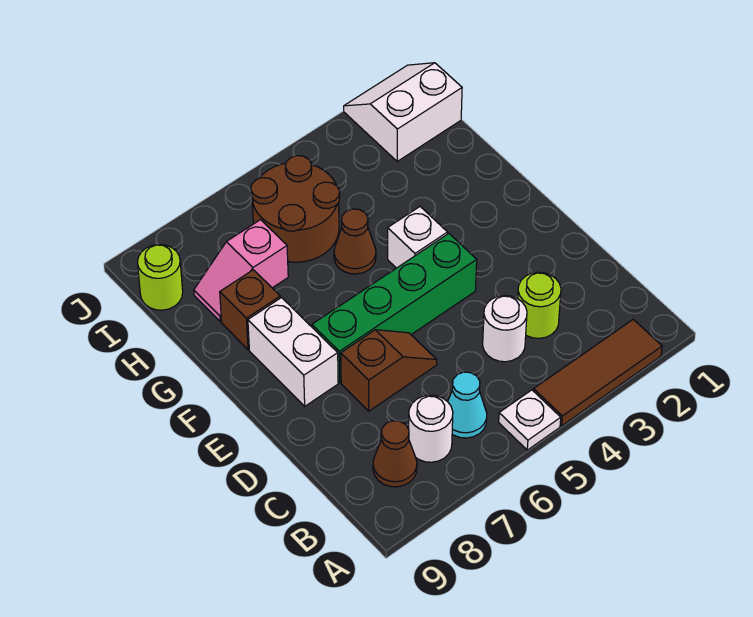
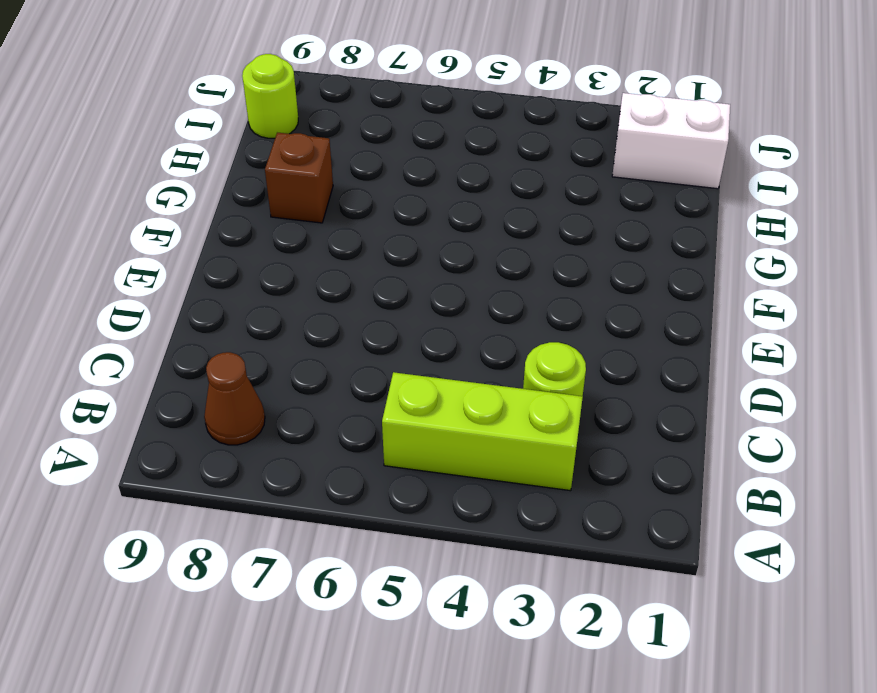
lime brick B3:B5 level 1 -> none
none -> brown tile A2:A4 level 1
none -> white plate A5 level 1
none -> cyan cone B6 level 1

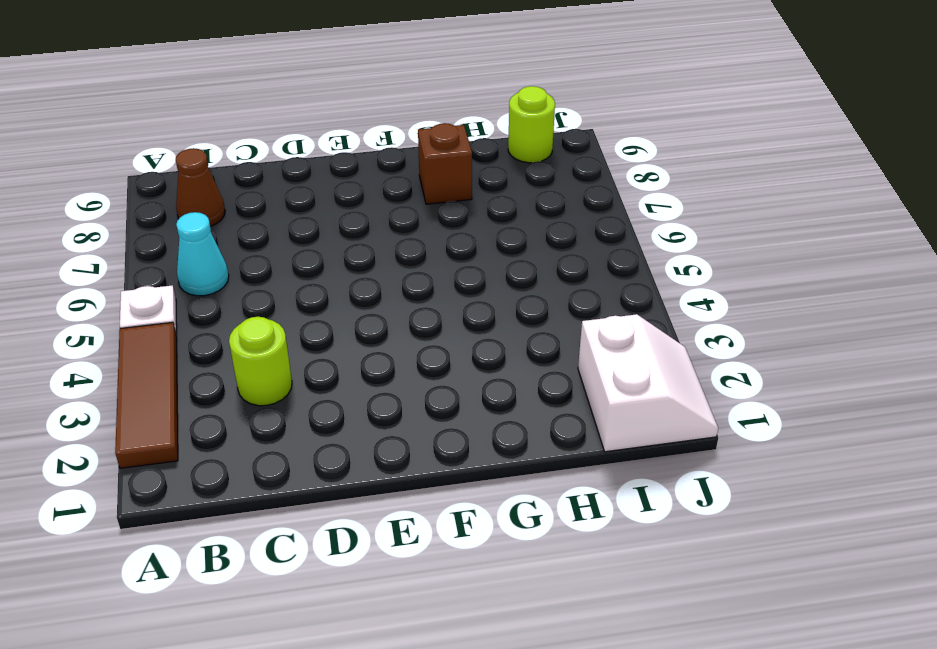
none -> white round brick B7 level 1
none -> white round brick C4 level 1
none -> brown slope D6:D7 level 1 top 7

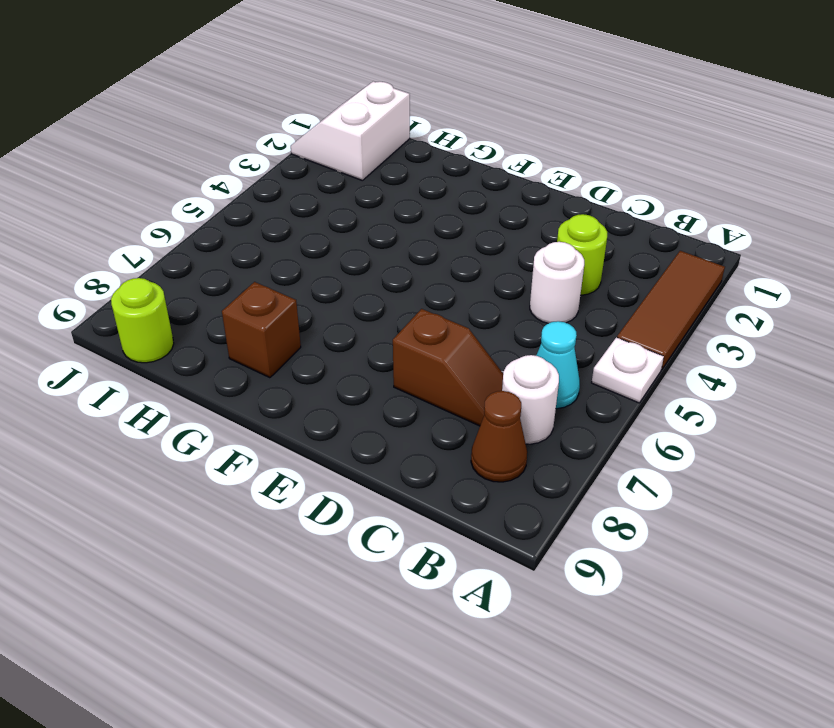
brown slope C7:D7 level 1 top D -> brown slope D6:D7 level 1 top 7
none -> green brick E4:E7 level 1
none -> white brick E8:F8 level 1
none -> white brick F4 level 1

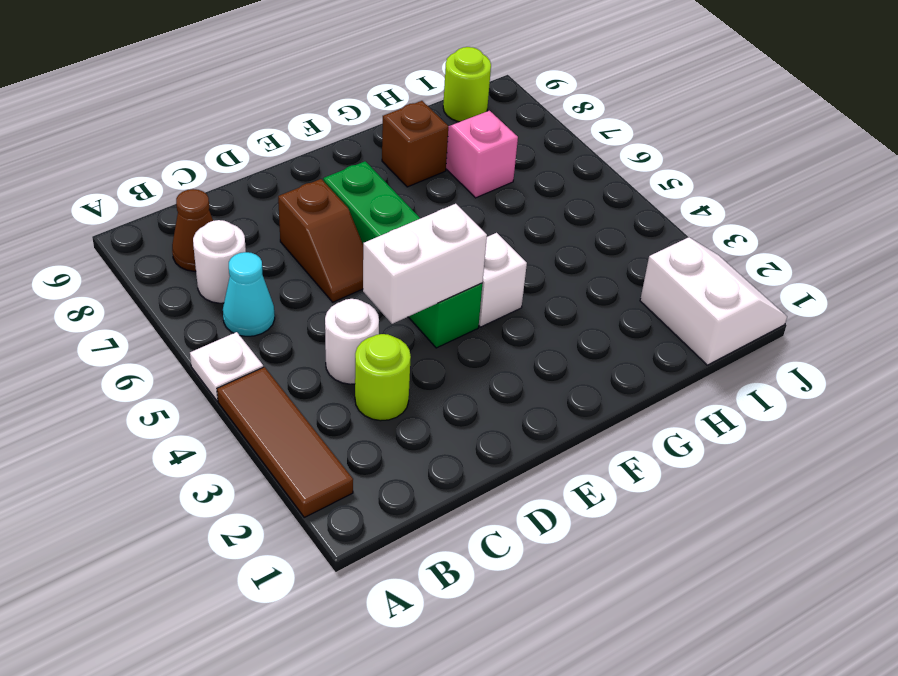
white brick D4:E4 level 2 -> white brick E8:F8 level 1
none -> brown cone G5 level 1
none -> brown round brick H5:I6 level 1

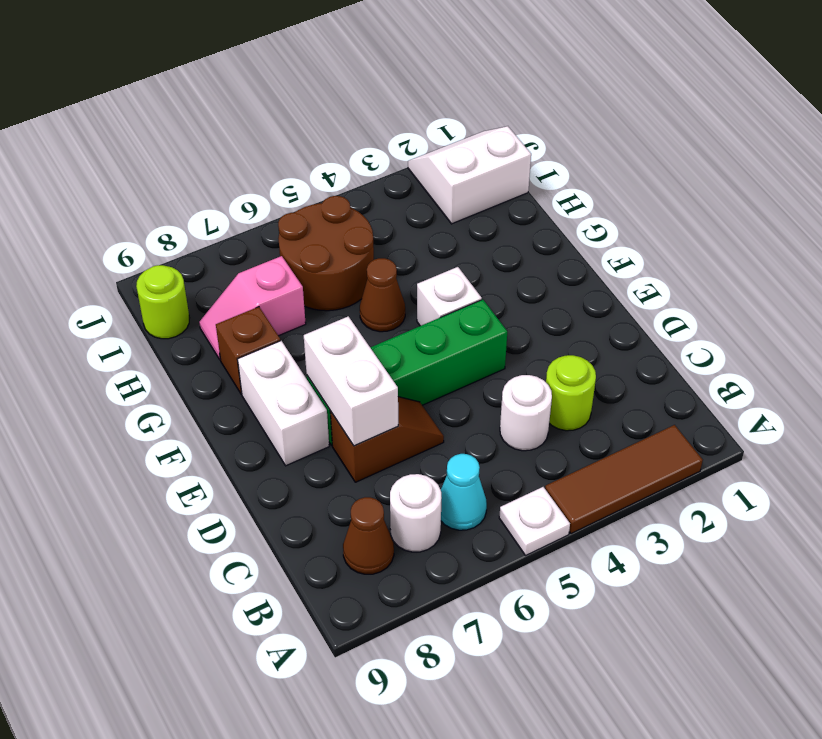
white brick D7:E7 level 2 -> none

